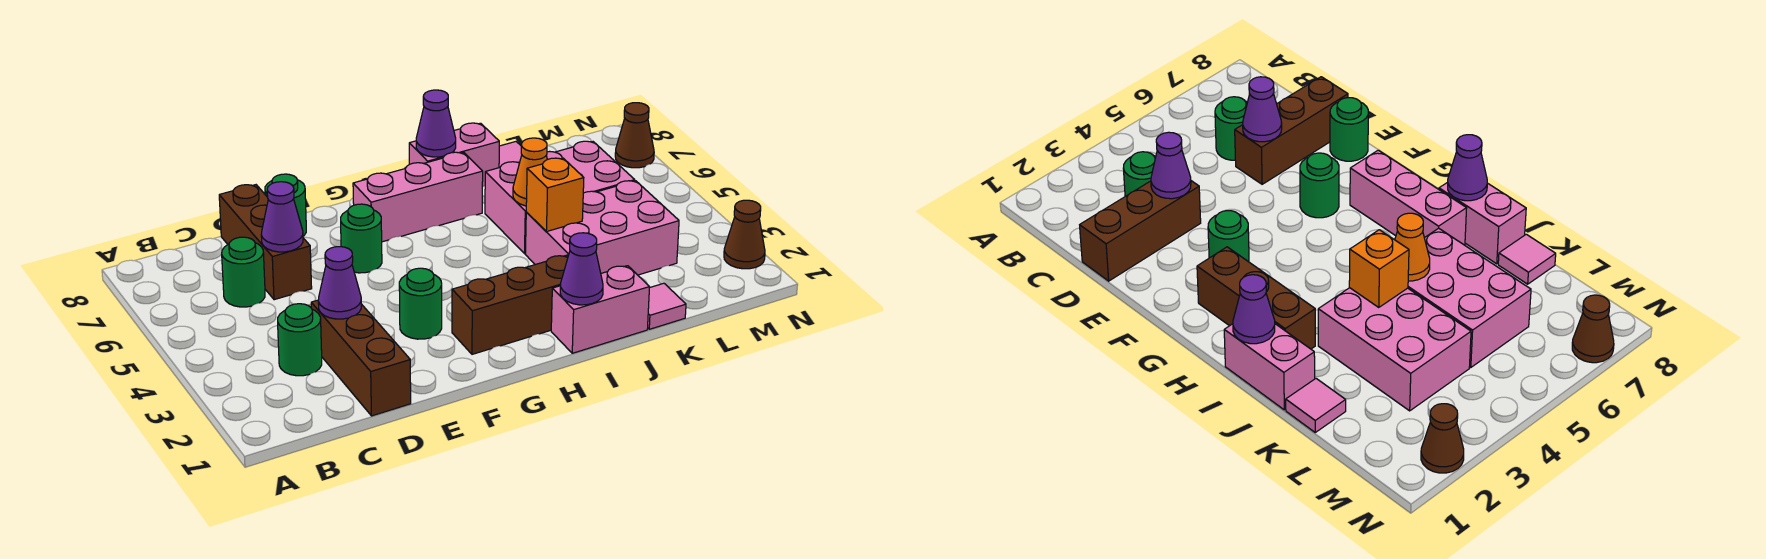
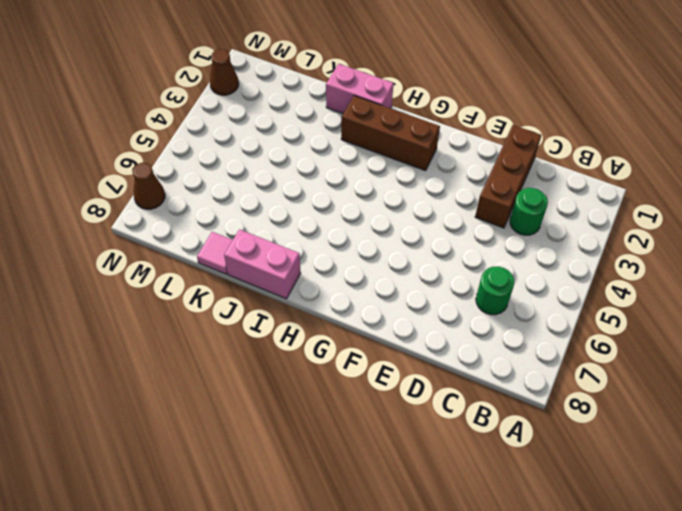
none -> brown brick D6:D8 level 1
none -> green round brick E8 level 1
none -> green round brick F3 level 1

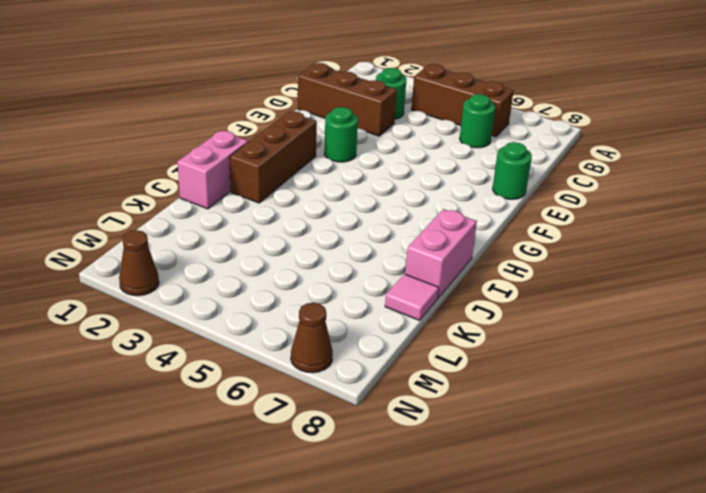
brown brick B4:B6 level 1 -> brown brick D6:D8 level 1
none -> green round brick F6 level 1
none -> pink brick G7:I7 level 1
none -> pink brick J3:L4 level 1

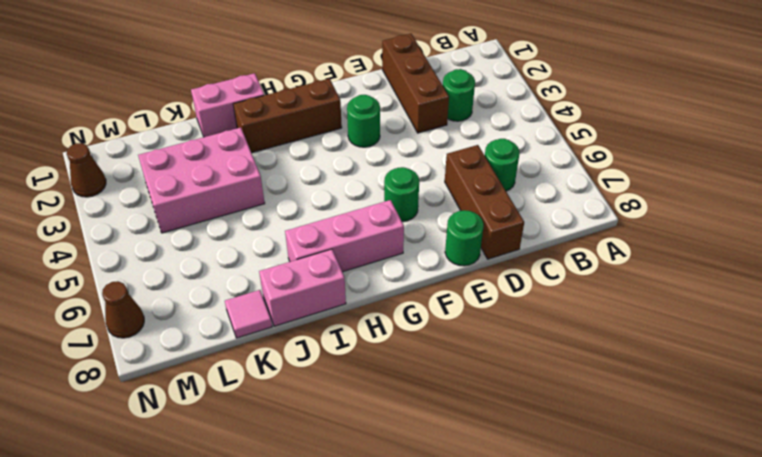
none -> pink brick J5:L6 level 1
none -> pink tile K1 level 1
none -> purple cone D3 level 2

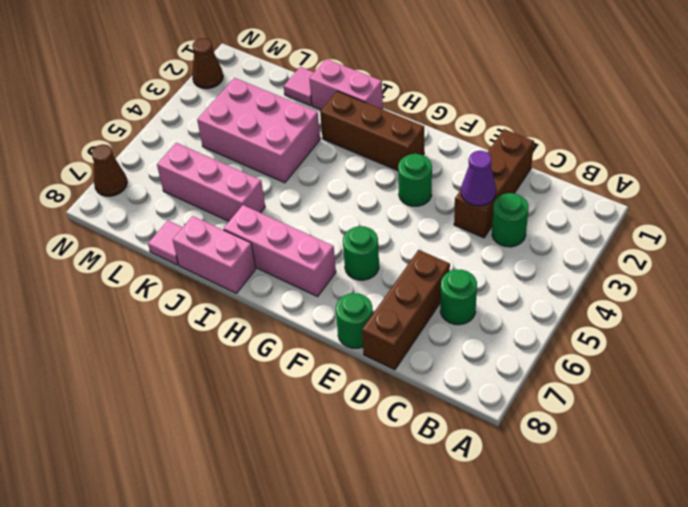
pink brick J6:L6 level 1 -> pink brick J5:L6 level 1
none -> purple cone D6 level 2
none -> purple cone I1 level 2
none -> purple cone I8 level 2

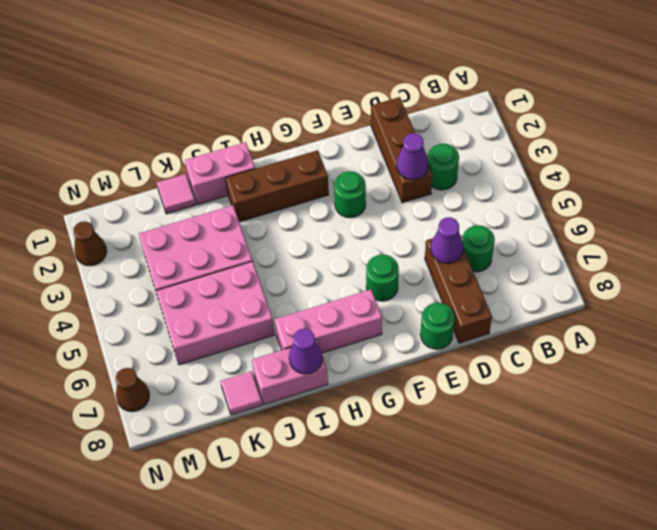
none -> purple cone I1 level 2
none -> orange brick J4 level 2
none -> orange cone J5 level 2

